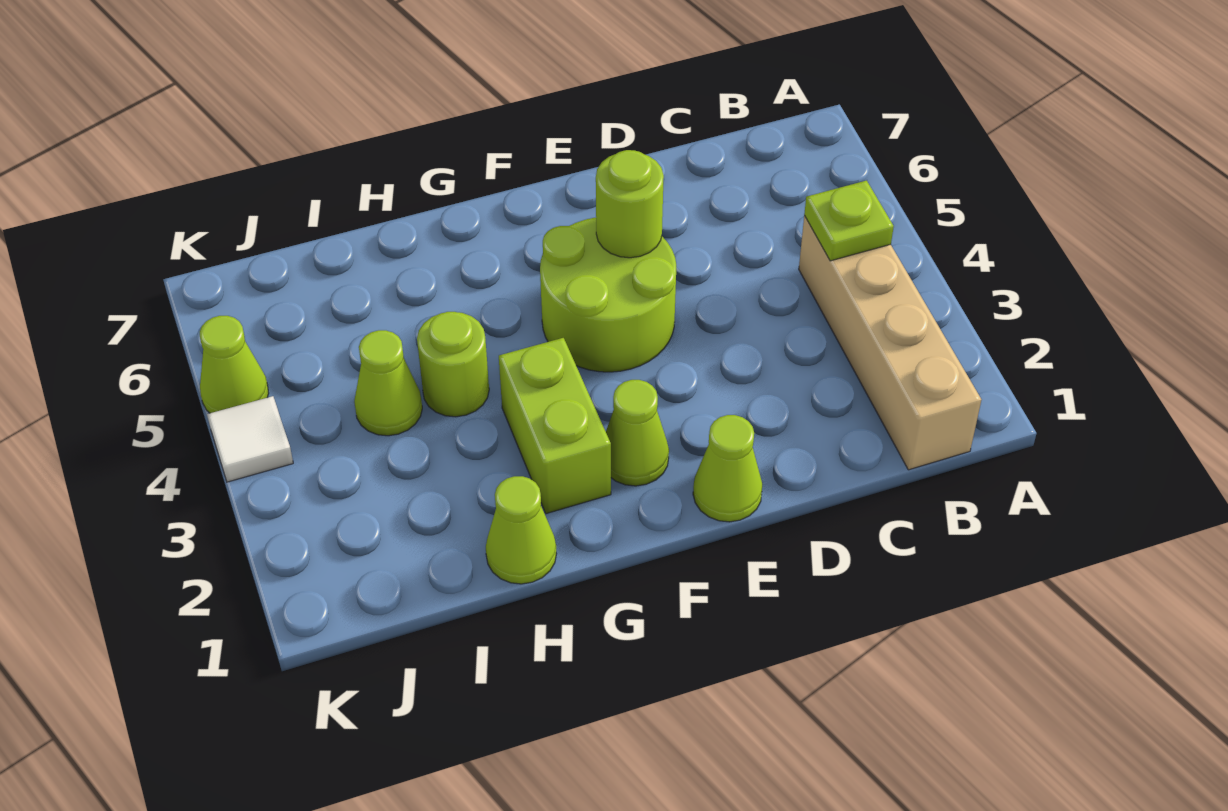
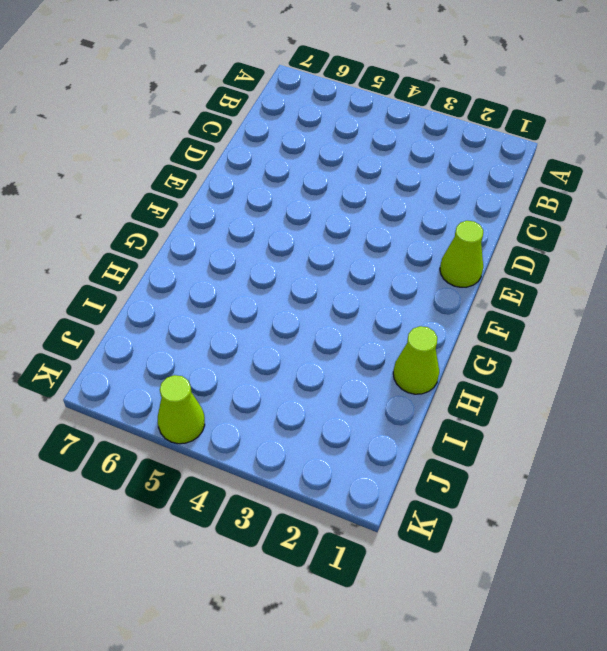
none -> tan brick B1:B4 level 1
none -> lime round brick E4:F5 level 1
none -> lime cone F2 level 1

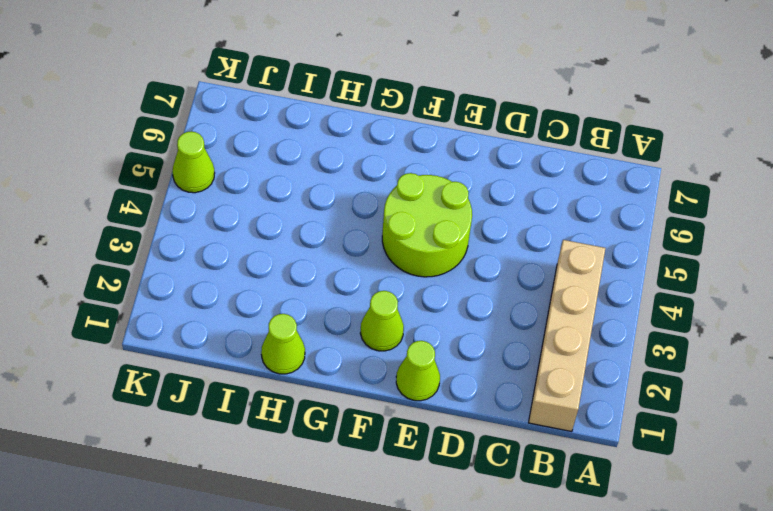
none -> lime brick G2:G3 level 1
none -> lime round brick H4 level 1
none -> lime cone I4 level 1

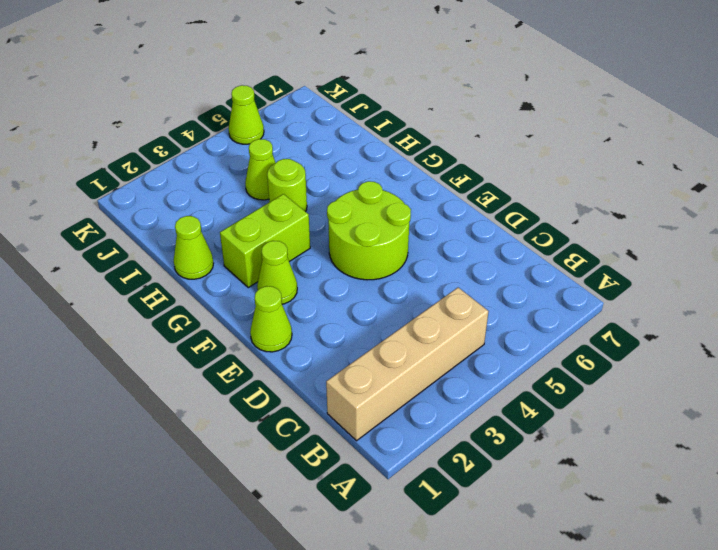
none -> white tile K4 level 1
none -> lime plate B4 level 2
none -> lime round brick E5 level 2

